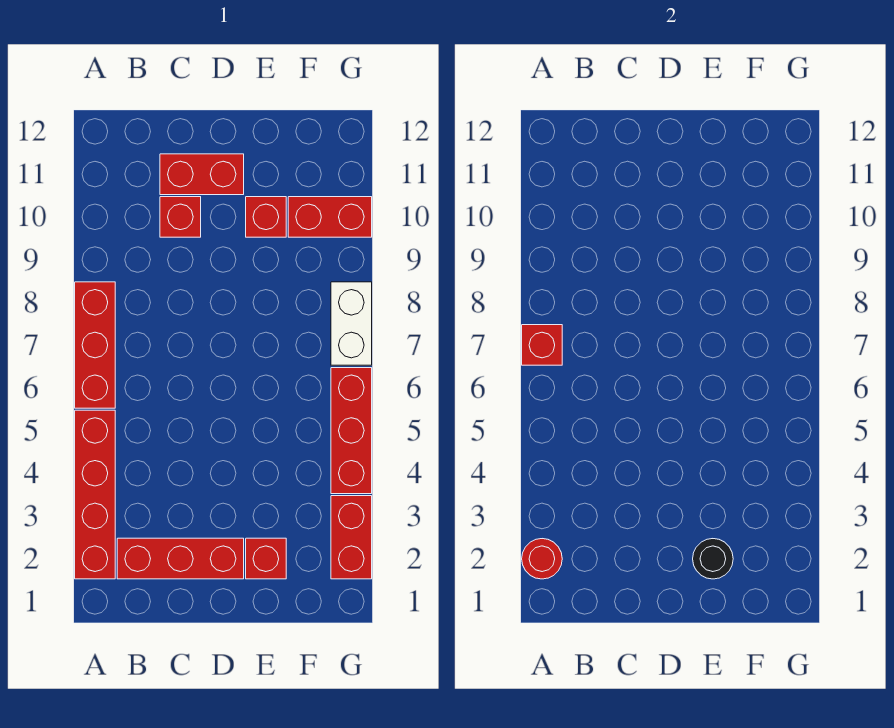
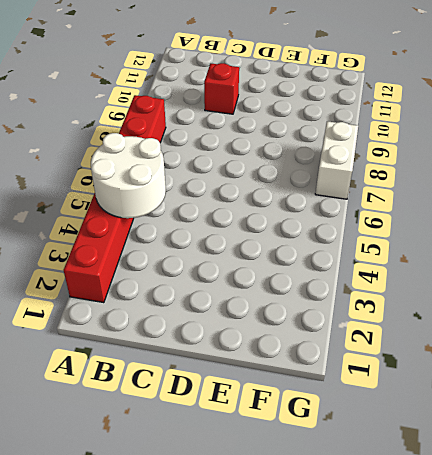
white round brick A4:B5 level 2 -> none
none -> red brick B2:D2 level 1
none -> red brick C11:D11 level 1
none -> red brick E2 level 1

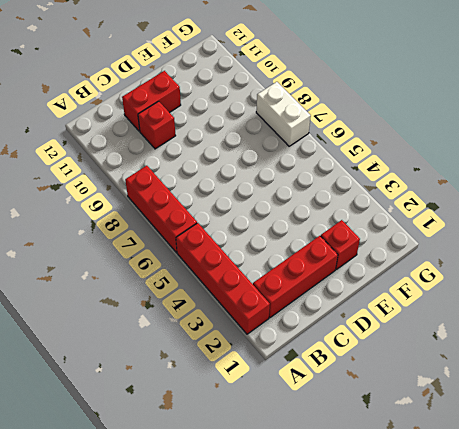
none -> red brick E10 level 1
none -> red brick F10:G10 level 1
none -> red brick G2:G3 level 1

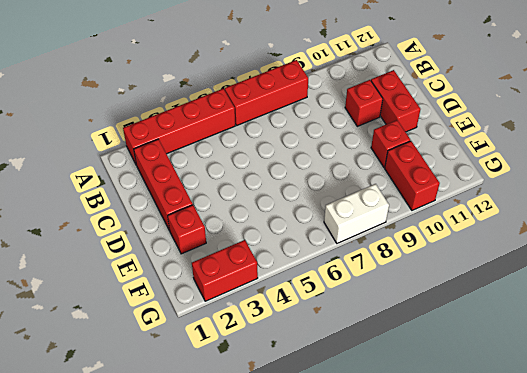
none -> red brick G4:G6 level 1
none -> red round brick A2 level 2
none -> red brick A7 level 2

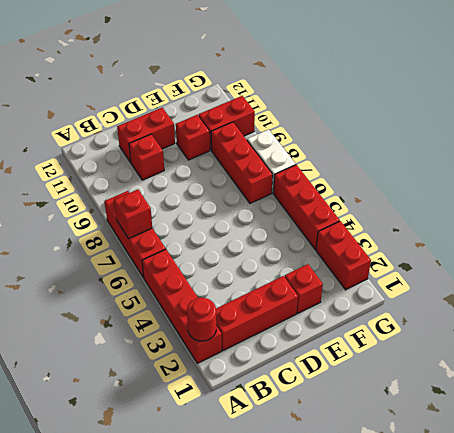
red brick F7:F9 level 1 -> none
none -> black round brick E2 level 2

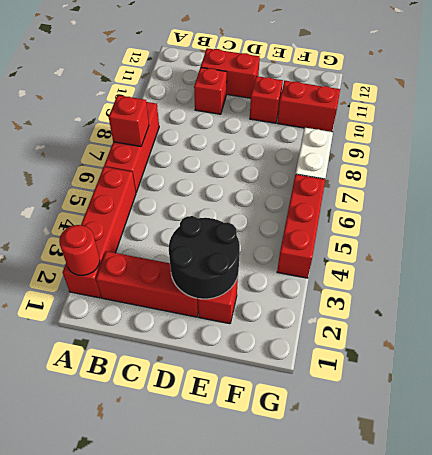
black round brick D2:E3 level 2 -> black round brick E2 level 2
none -> red brick G2:G3 level 1

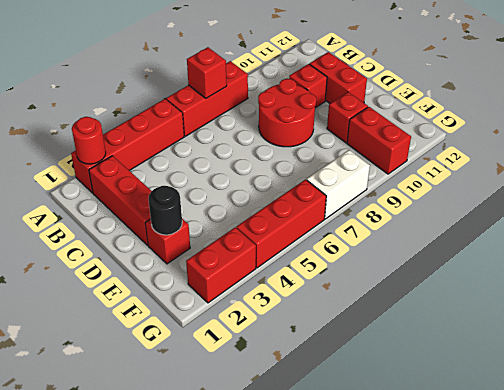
red round brick C8:D9 level 1 -> none

